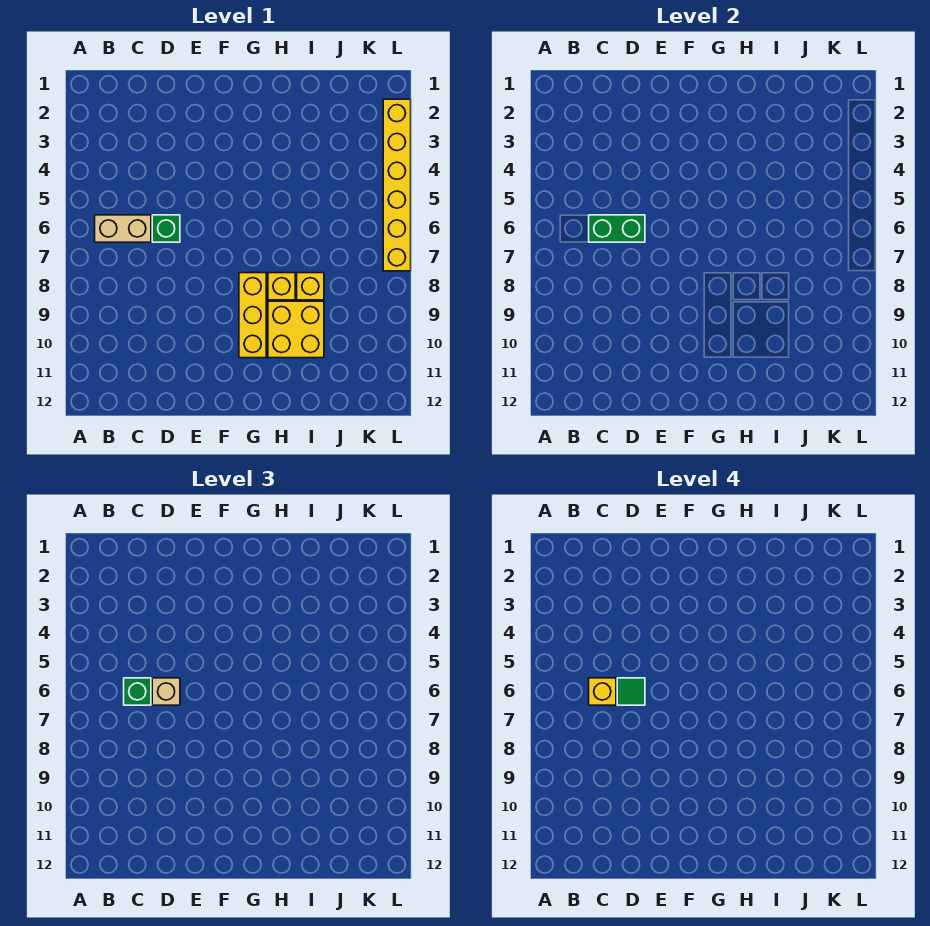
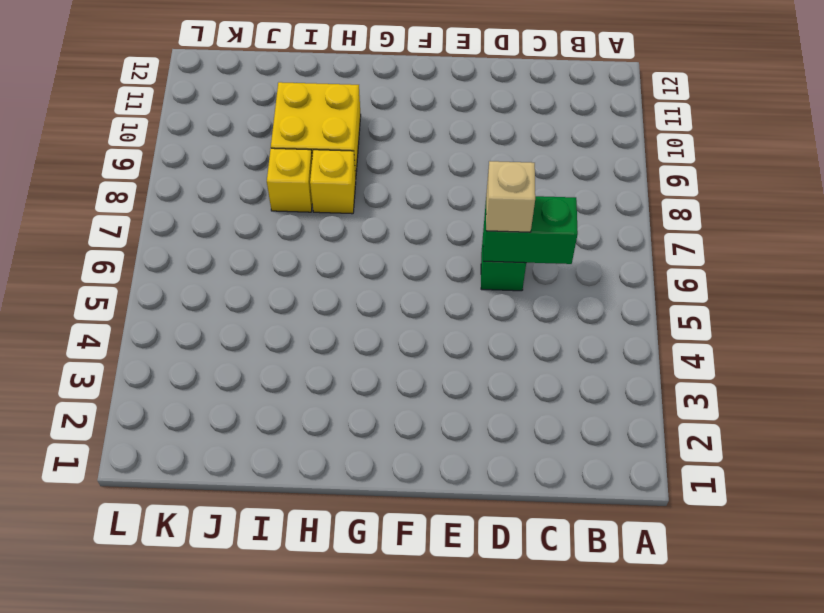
none -> tan brick B6:C6 level 1
none -> yellow brick G8:G10 level 1
none -> yellow brick L2:L7 level 1

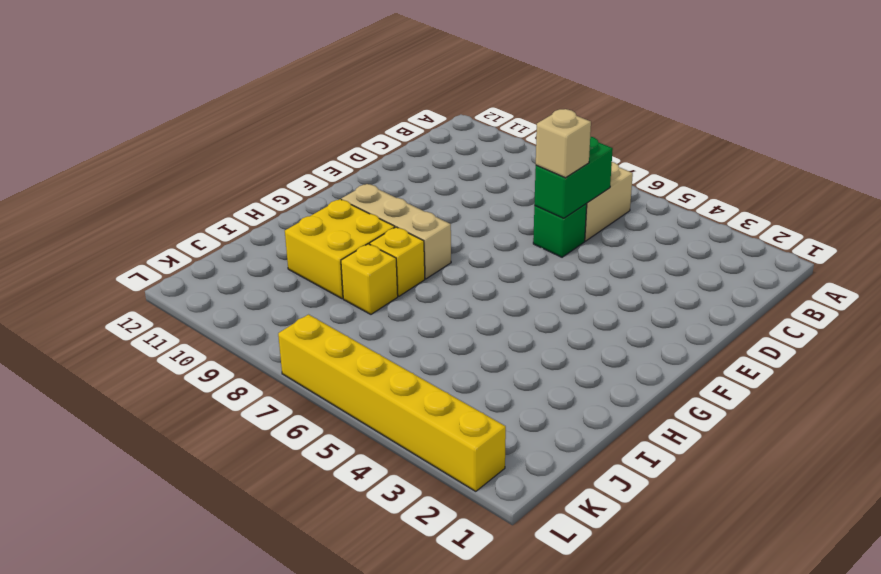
tan brick G8:G10 level 1 -> yellow brick G8:G10 level 1
none -> green brick C6 level 3
none -> yellow brick C6 level 4
none -> green tile D6 level 4

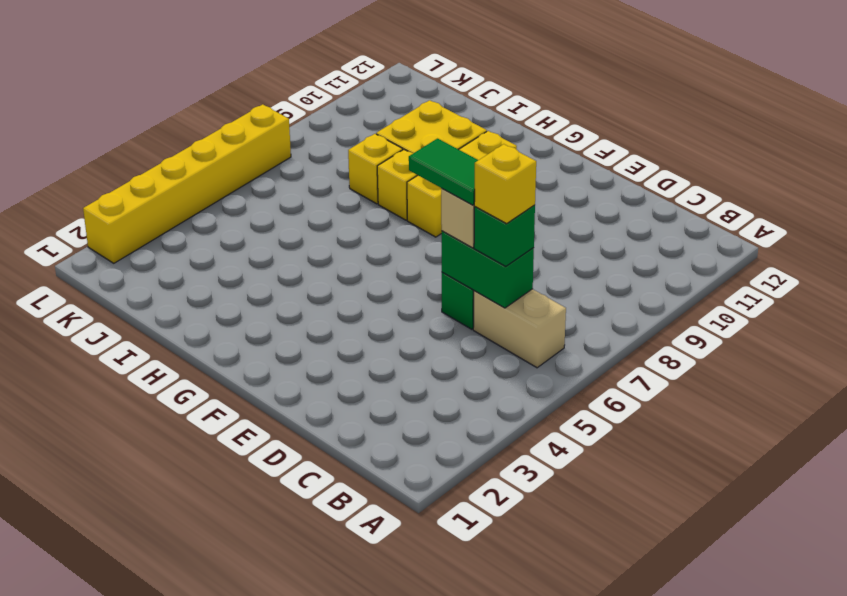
green tile D6:E6 level 4 -> green tile D6 level 4

